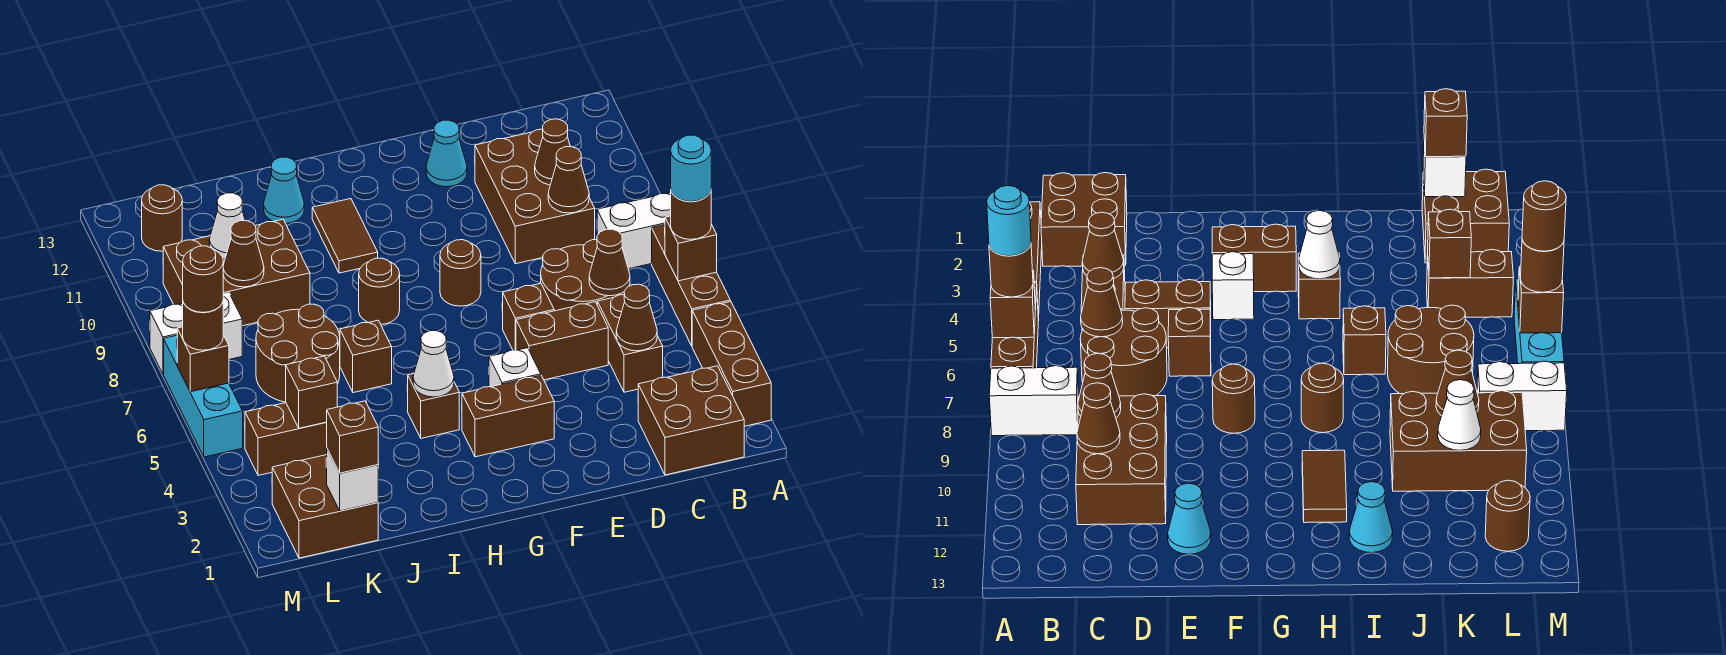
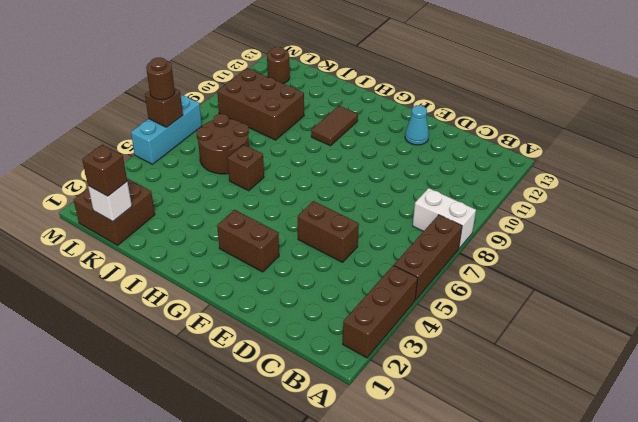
none -> brown brick B1:C2 level 1
none -> brown brick C4:C5 level 1
none -> brown round brick C6:D7 level 1
none -> brown brick C9:D11 level 1

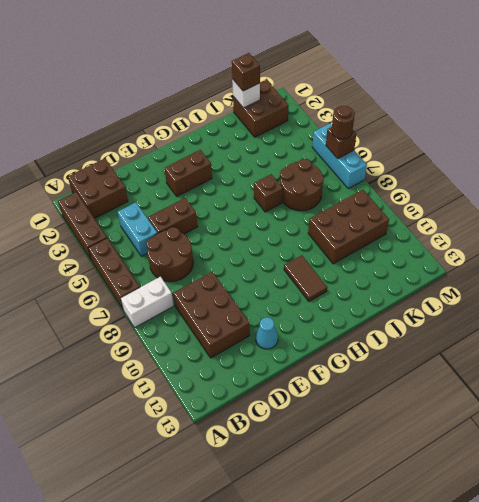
cyan brick C4:C5 level 1 -> brown brick C4:C5 level 1
none -> brown brick E6 level 1
none -> white brick F4 level 1
none -> brown round brick F8 level 1
none -> brown brick H4 level 1

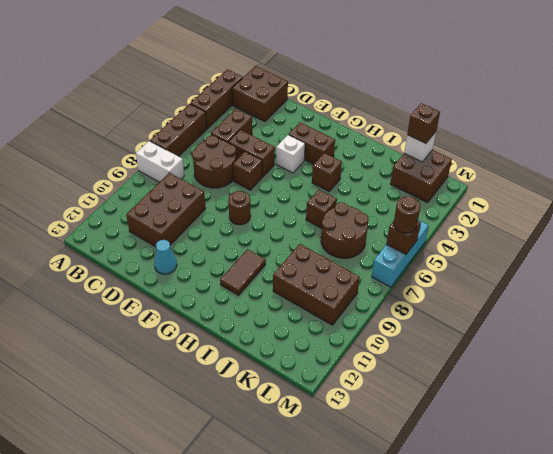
none -> brown round brick H8 level 1
none -> cyan cone I12 level 1
none -> brown brick K4:L4 level 1
none -> white brick L8:M8 level 1

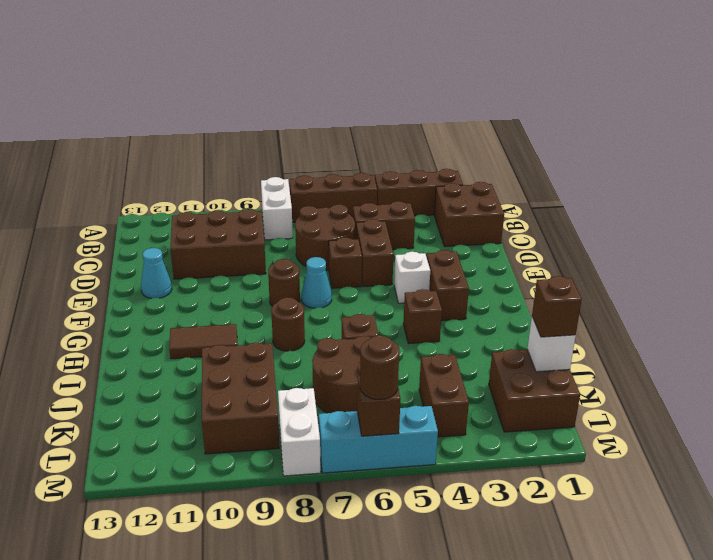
cyan cone F7 level 1 -> cyan cone I12 level 1
none -> brown round brick L12 level 1
none -> brown brick A6 level 2
none -> brown cone C4 level 2
none -> brown cone C6 level 2

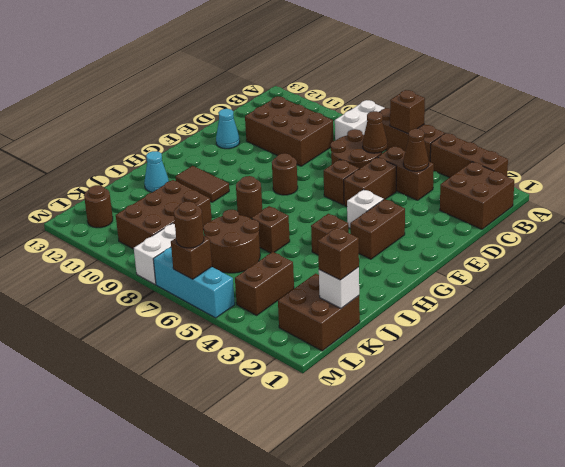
none -> brown cone C9 level 2
none -> brown cone C10 level 2
none -> white cone H4 level 2
none -> brown brick K4 level 2

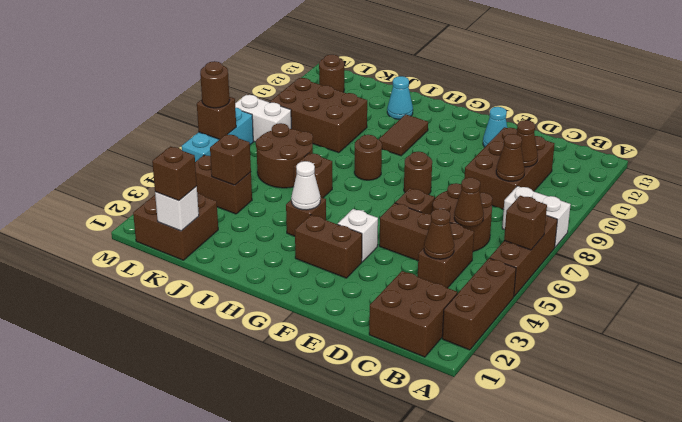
none -> brown cone K9 level 2
none -> white cone K10 level 2
none -> brown round brick A6 level 3
none -> cyan round brick A6 level 4

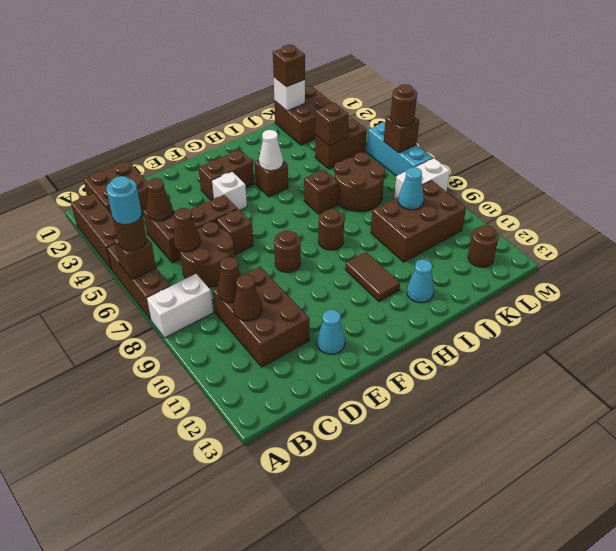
cyan cone K9 level 2 -> brown cone K9 level 2
none -> white cone K10 level 2
none -> brown round brick M6 level 4

